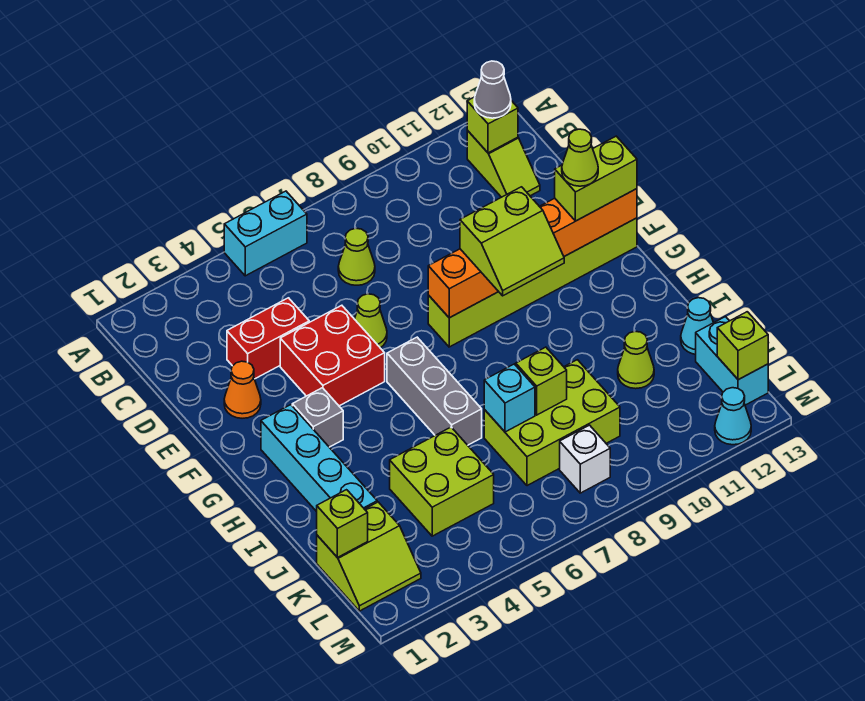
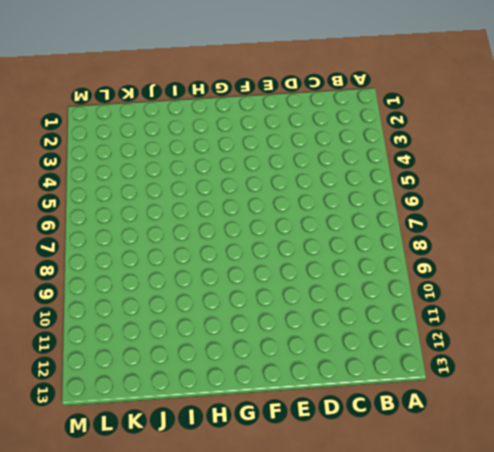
none -> cyan brick A5:A6 level 1
none -> lime slope B12:C12 level 1 top B
none -> lime cone C7 level 1

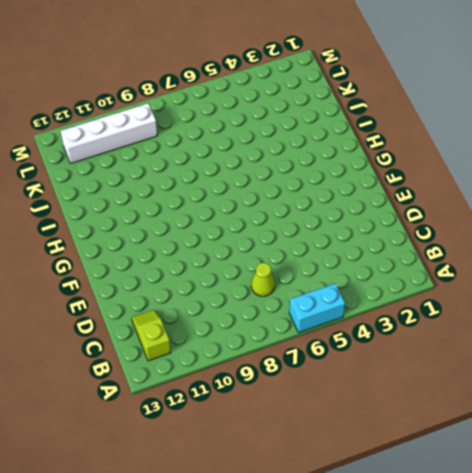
white brick L9:L12 level 1 -> none
none -> red brick D3:D4 level 1
none -> orange cone E2 level 1
none -> red brick E4:F5 level 1

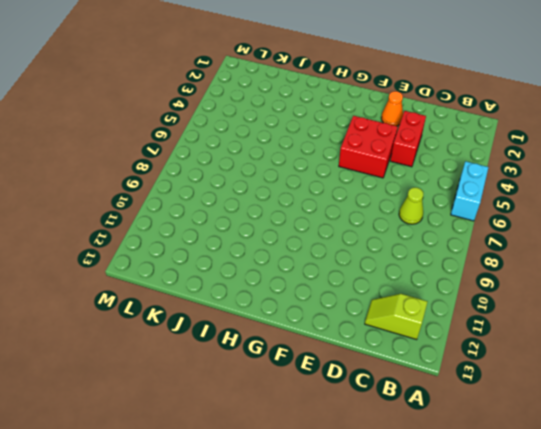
none -> lime cone E6 level 1
none -> lime brick F8:F13 level 1
none -> cyan brick G2:J2 level 1

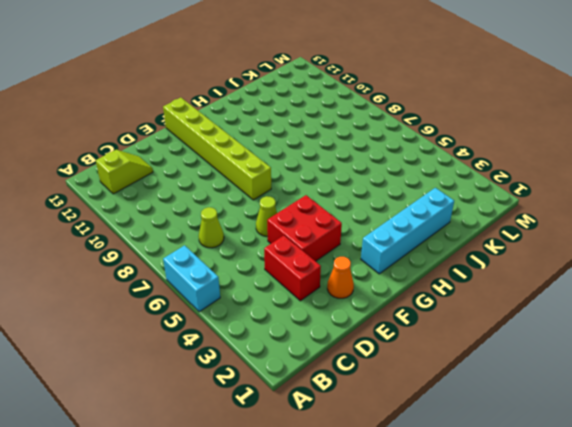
none -> grey brick G3 level 1
none -> grey brick G6:I6 level 1
none -> lime brick J4:K5 level 1

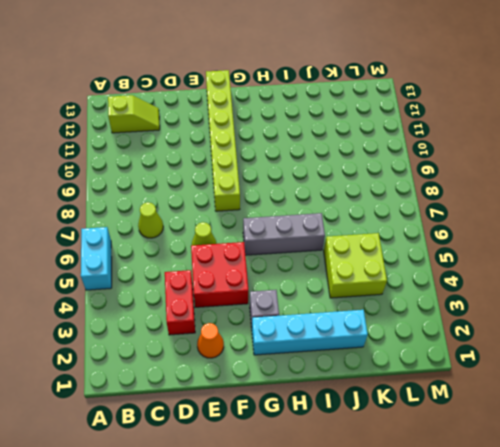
none -> lime brick J7:K9 level 1
none -> lime cone J11 level 1
none -> cyan cone J13 level 1

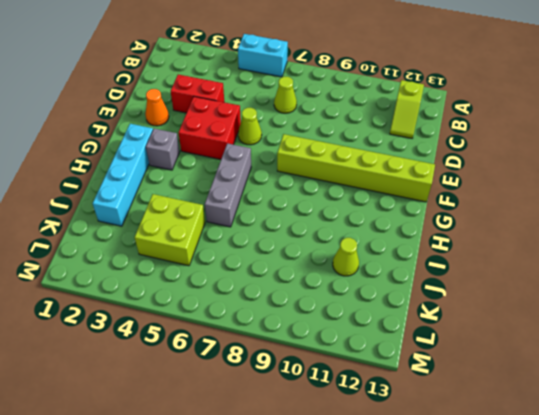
none -> lime brick J7:K9 level 1
none -> cyan cone J13 level 1
none -> lime slope K1:L2 level 1 top K

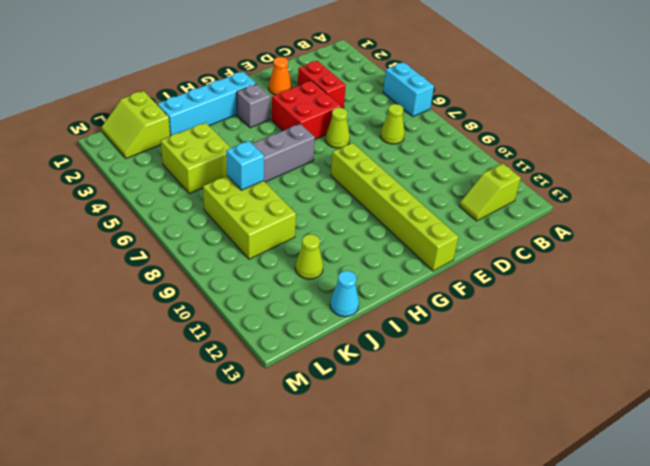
none -> cyan brick K13:L13 level 1
none -> white brick L8 level 1
none -> cyan cone M12 level 1

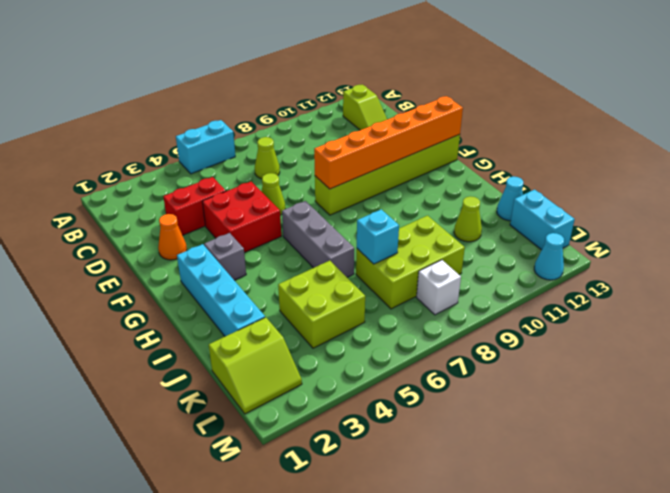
none -> lime brick B12 level 2
none -> lime brick J8 level 2
none -> lime brick K1 level 2

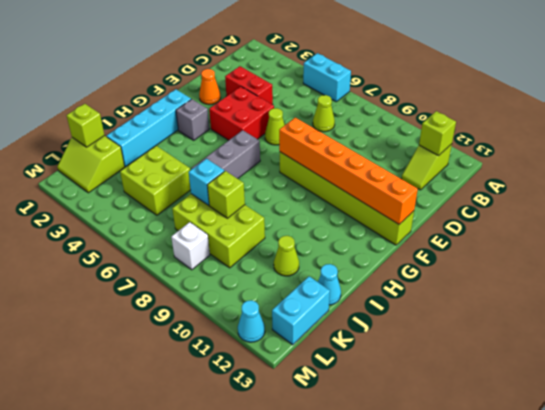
none -> lime brick L13 level 2
none -> grey cone B12 level 3
none -> lime slope F9:G10 level 3 top F

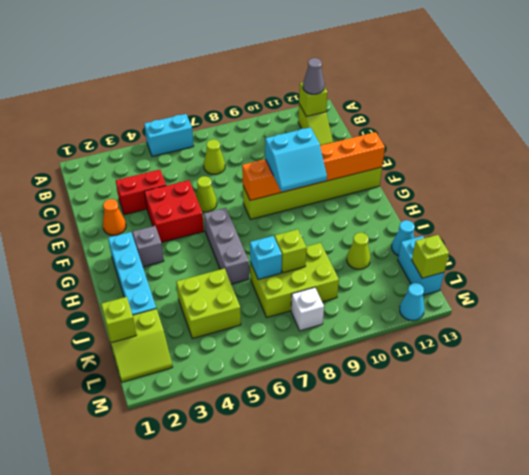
cyan slope F9:G10 level 3 top F -> lime slope F9:G10 level 3 top F
none -> lime brick F12:F13 level 3
none -> lime cone F12 level 4

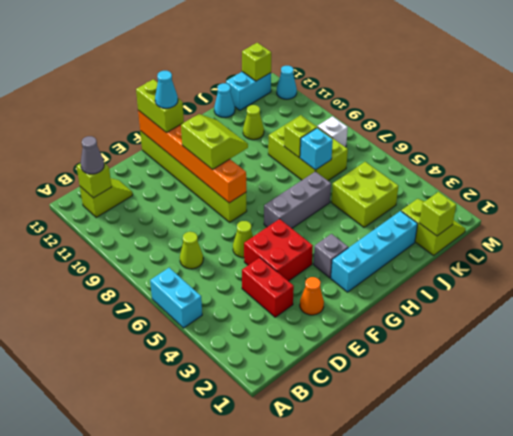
cyan cone F12 level 4 -> lime cone F12 level 4

